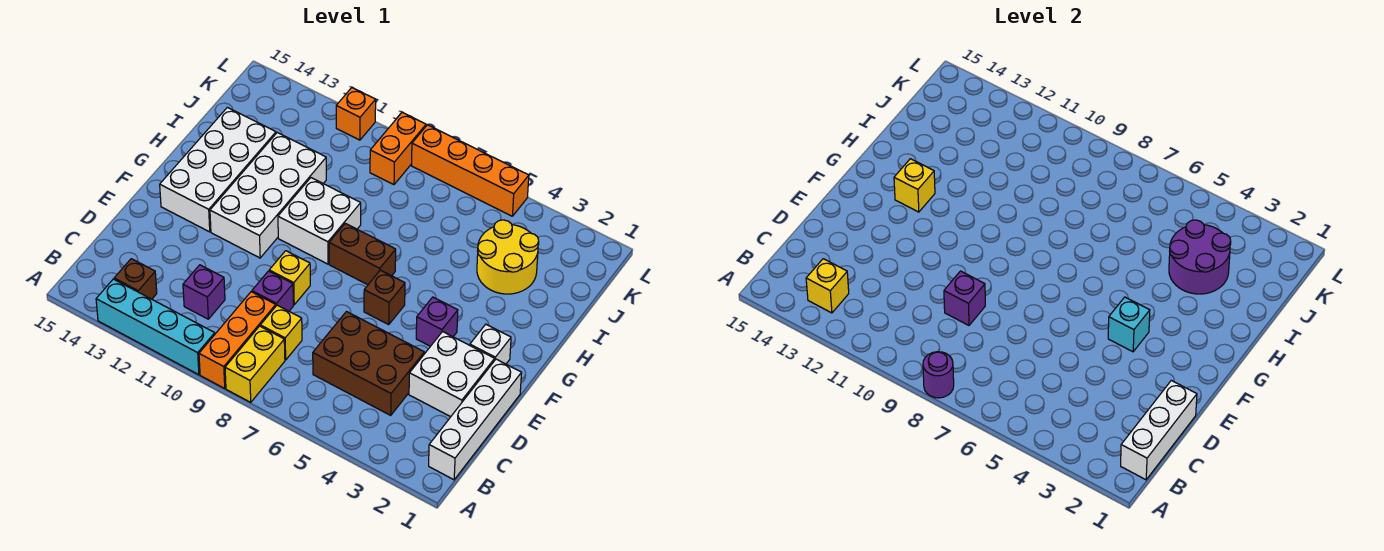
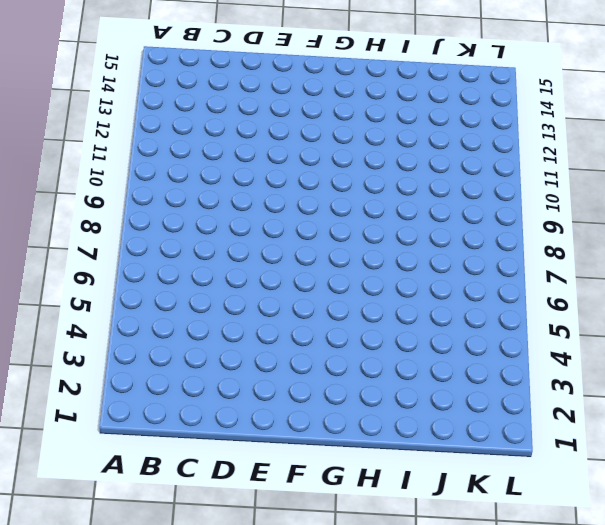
none -> yellow brick A8:B8 level 1
none -> orange brick A9:C9 level 1
none -> cyan brick A10:A13 level 1

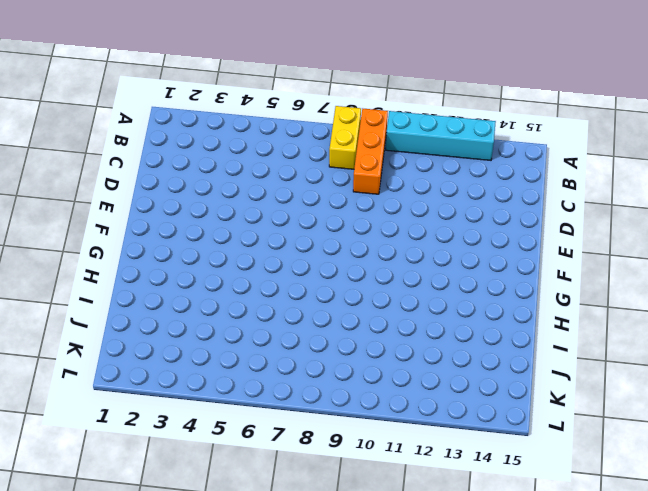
none -> white brick B1:E1 level 1
none -> brown brick B13 level 1
none -> brown brick C4:D6 level 1

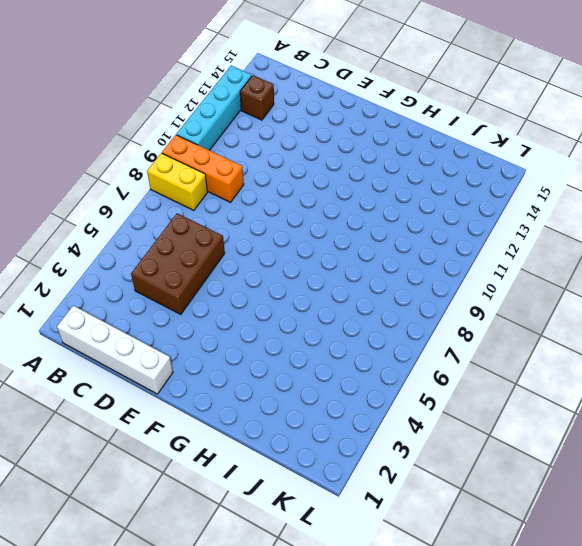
none -> yellow brick C8 level 1
none -> purple brick C11 level 1
none -> white brick D2:E3 level 1

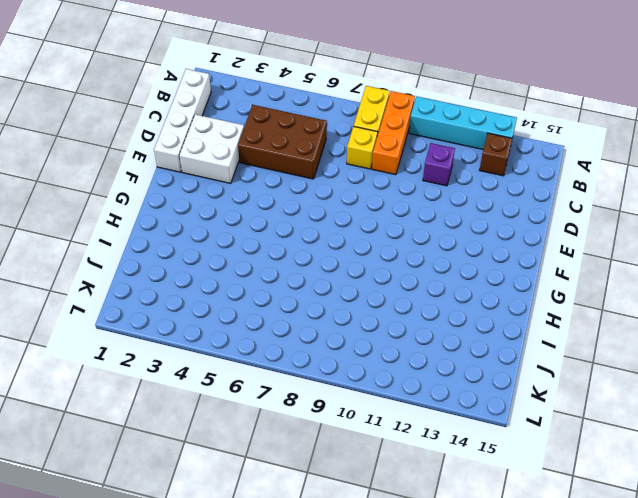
none -> purple brick D9 level 1
none -> yellow brick E9 level 1
none -> white brick F2 level 1

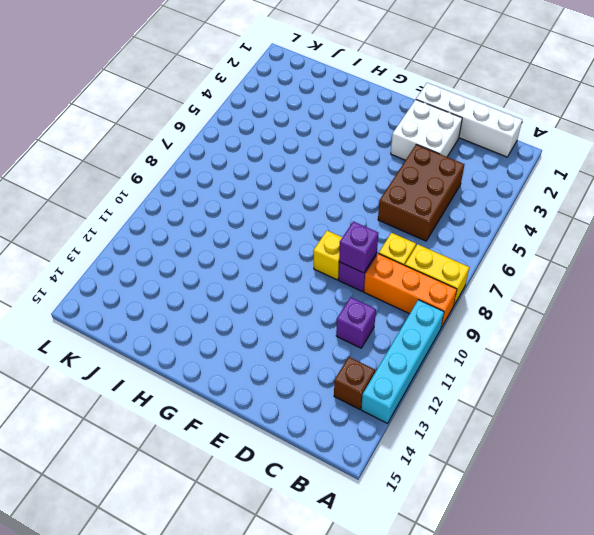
none -> white brick F2 level 1
none -> purple brick F4 level 1
none -> brown brick F6 level 1

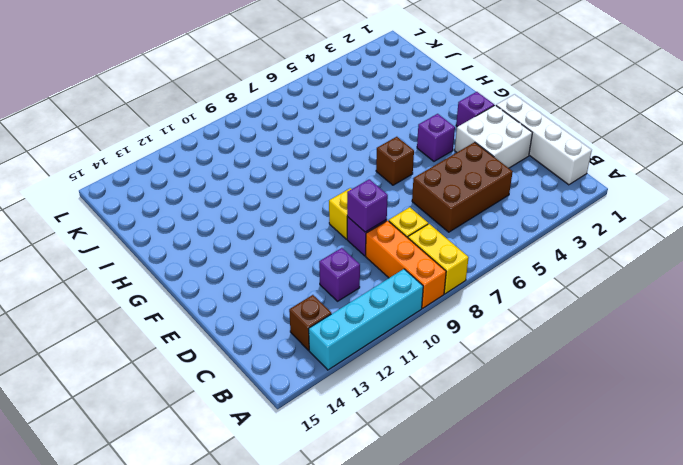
purple brick F2 level 1 -> white brick F2 level 1
none -> white brick F11:I12 level 1
none -> white brick F13:I14 level 1
none -> brown brick G7:G8 level 1

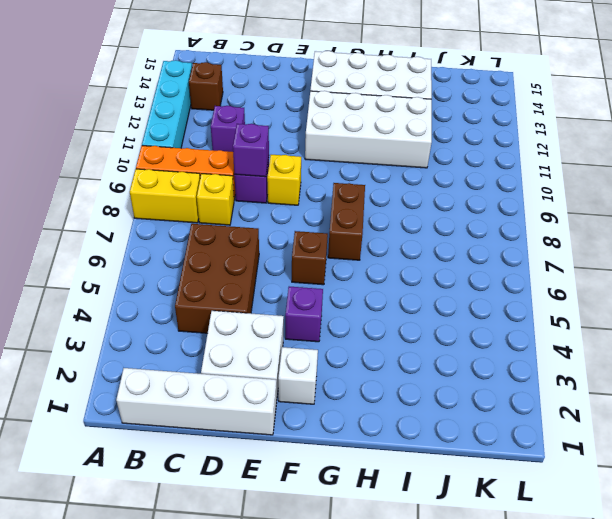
none -> white brick G9:H10 level 1
none -> yellow round brick I3:J4 level 1
none -> orange brick K9:L9 level 1

